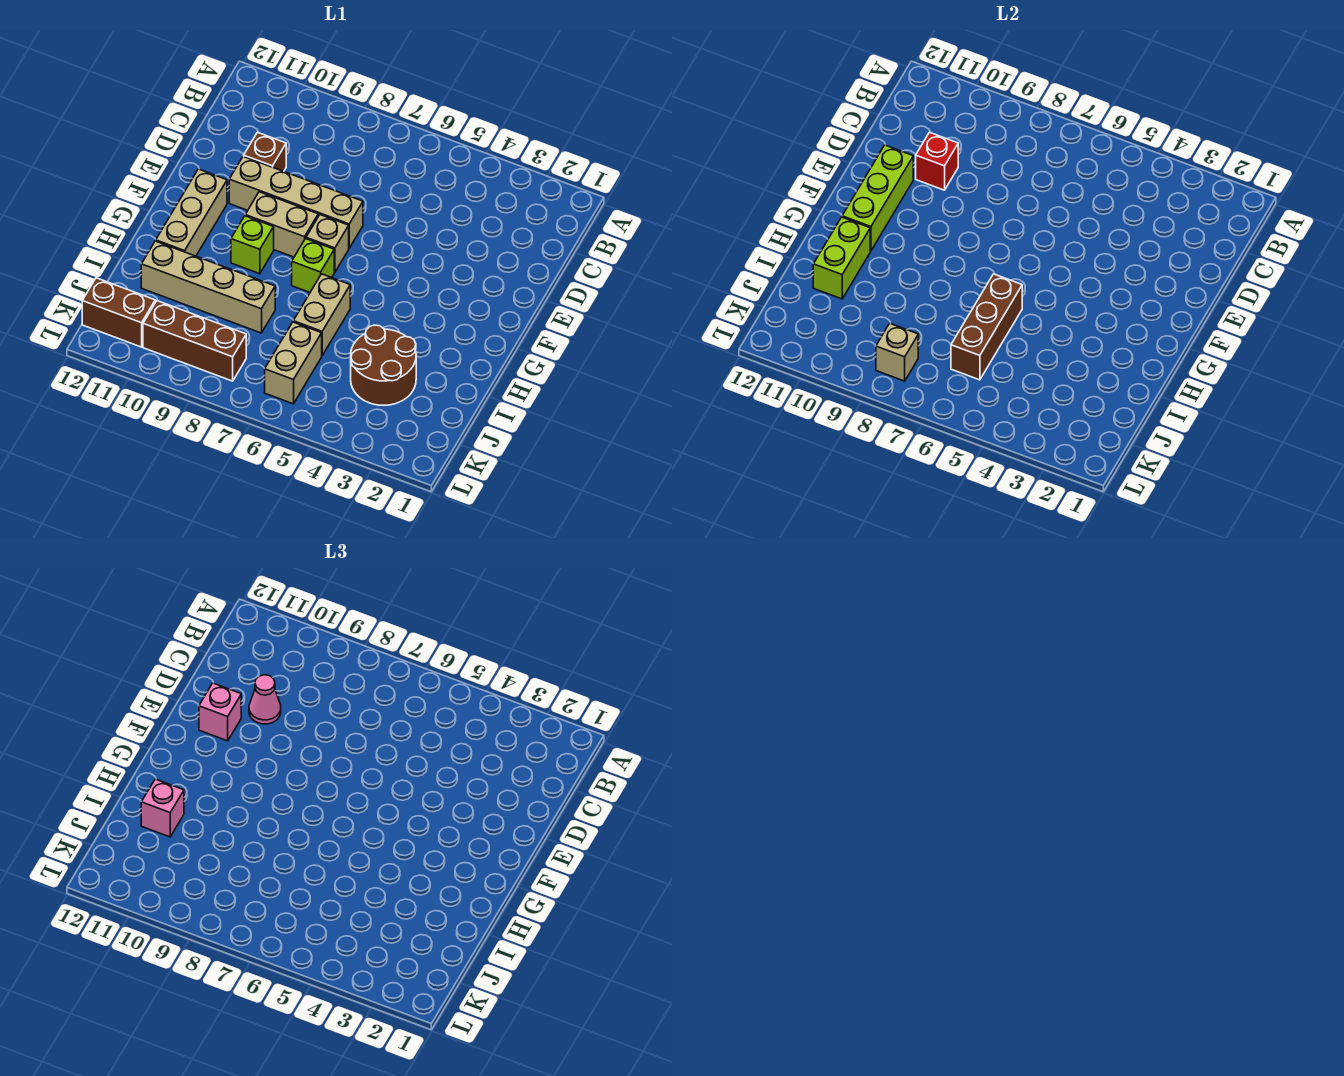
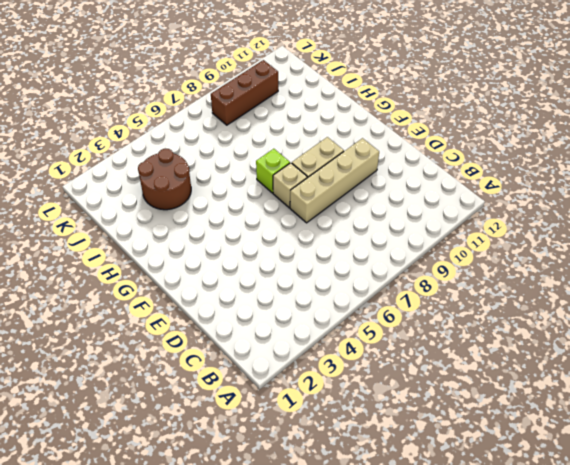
none -> brown brick D10 level 1
none -> tan brick F11:H11 level 1
none -> lime brick G9 level 1

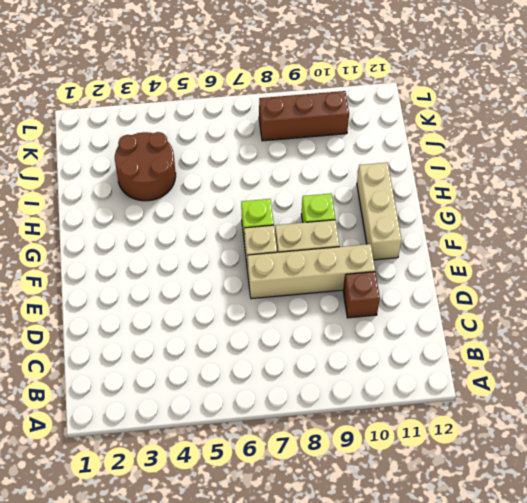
none -> tan brick H6:I6 level 1
none -> tan brick I8:I11 level 1
none -> tan brick J6:K6 level 1

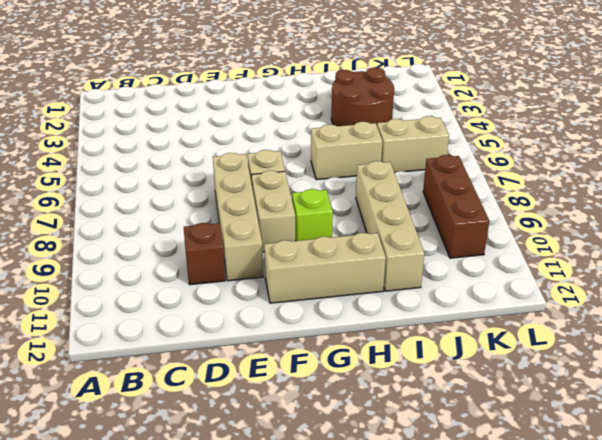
none -> lime brick G7 level 1
none -> brown brick K11:K12 level 1
none -> red brick D10 level 2

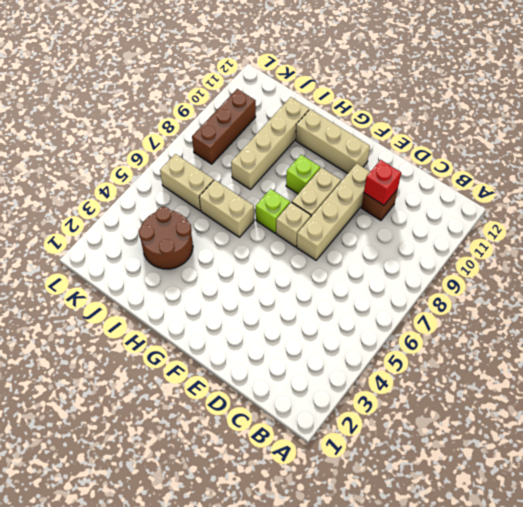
none -> brown brick K11:K12 level 1
none -> lime brick E11:G11 level 2
none -> brown brick H6:J6 level 2

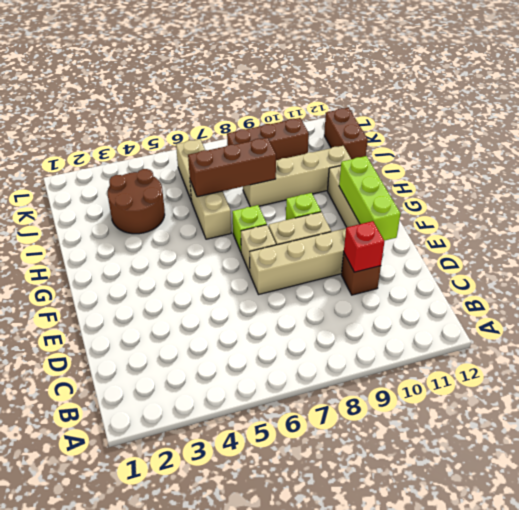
brown brick I6:I8 level 2 -> brown brick H6:J6 level 2
brown brick J12:K12 level 1 -> brown brick K11:K12 level 1
none -> lime brick H11:I11 level 2
none -> tan brick K8 level 2
none -> pink cone D10 level 3

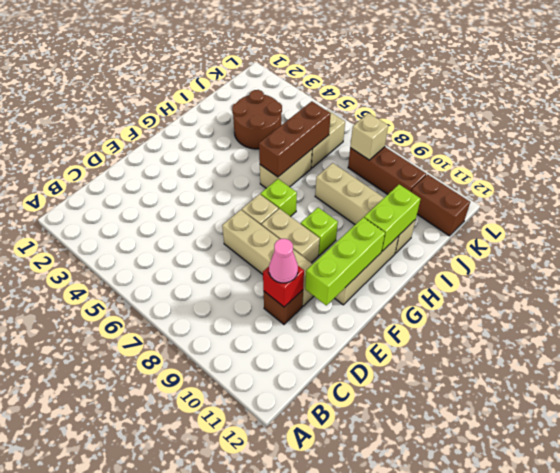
none -> pink brick E11 level 3
none -> pink brick I11 level 3

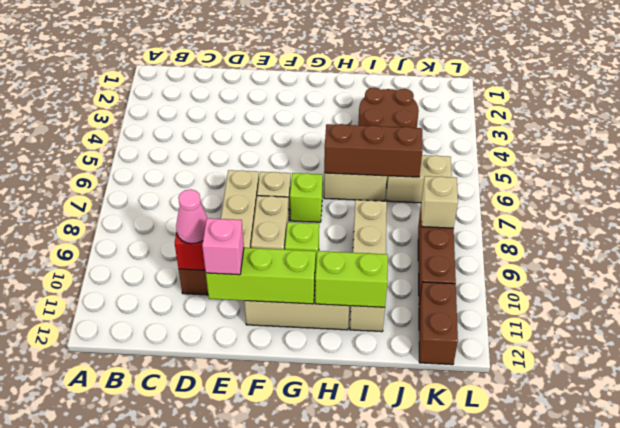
none -> pink brick I11 level 3

